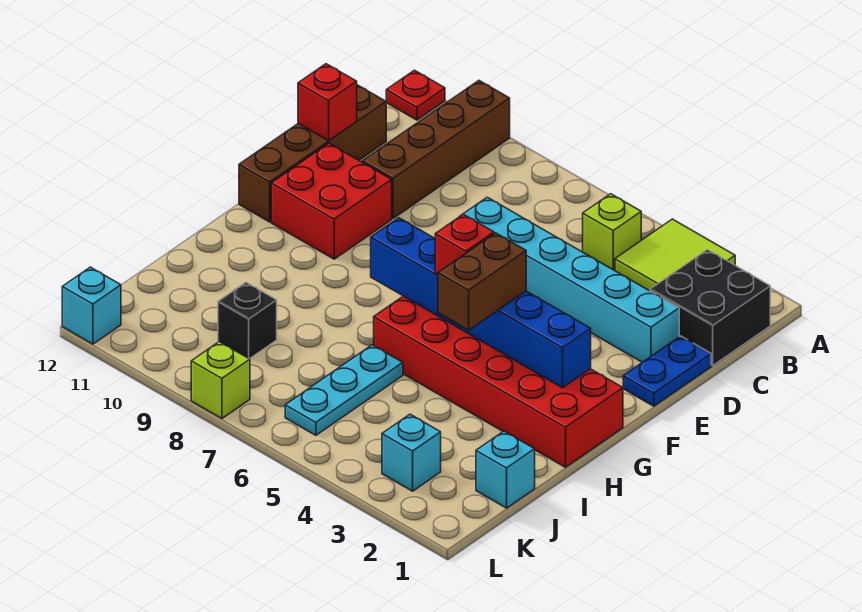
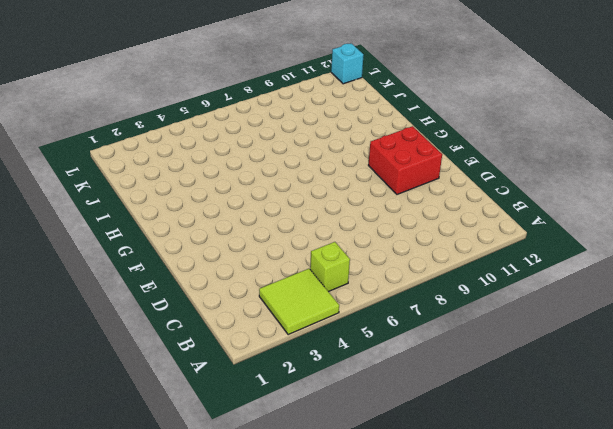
none -> brown brick A10:D10 level 1
none -> red plate A12 level 1
none -> black brick B1:C2 level 1

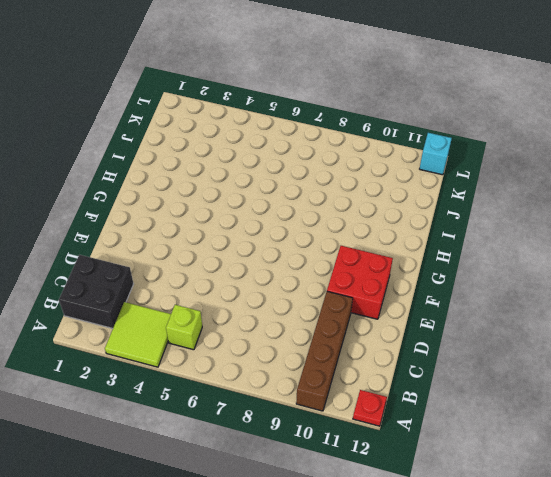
none -> brown brick C12:F12 level 1
none -> blue plate D1:E1 level 1
none -> cyan brick D2:D7 level 1

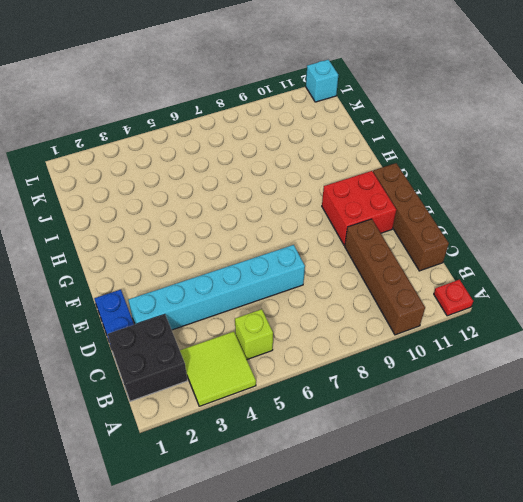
none -> red brick G1:H6 level 1
none -> cyan plate I6:K6 level 1
none -> cyan brick J1 level 1

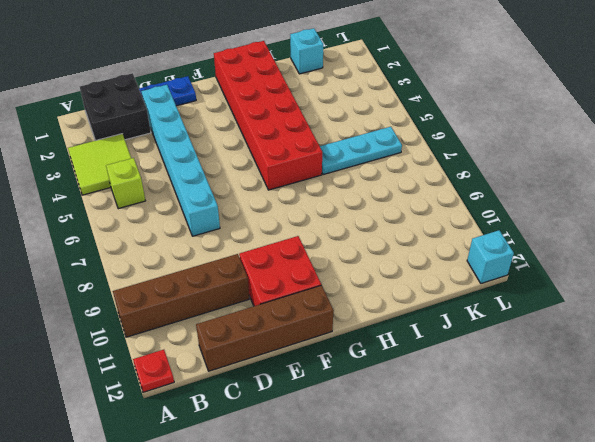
none -> black brick J9 level 1
none -> cyan brick K3 level 1
none -> lime brick L8 level 1

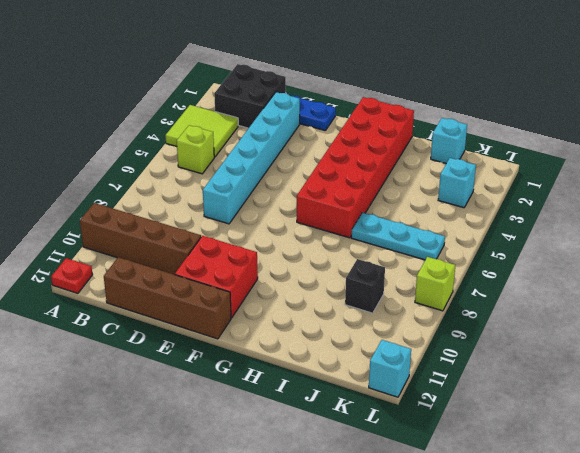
none -> red brick D12 level 2
none -> blue brick G2:G7 level 2
none -> brown brick G4:H4 level 3

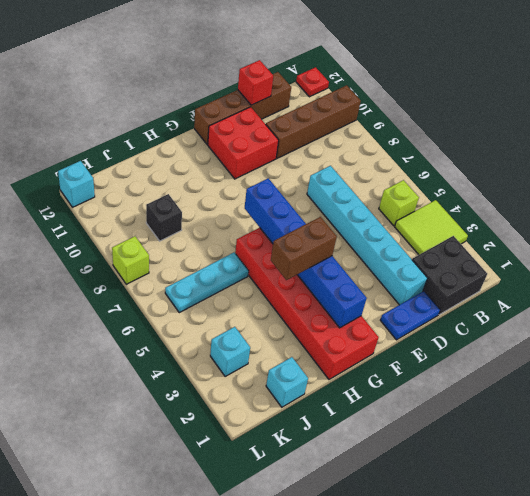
none -> red brick G5 level 3

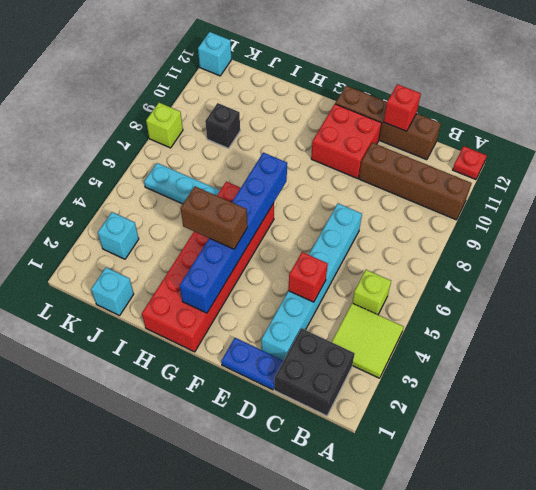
red brick D4 level 2 -> red brick G5 level 3

